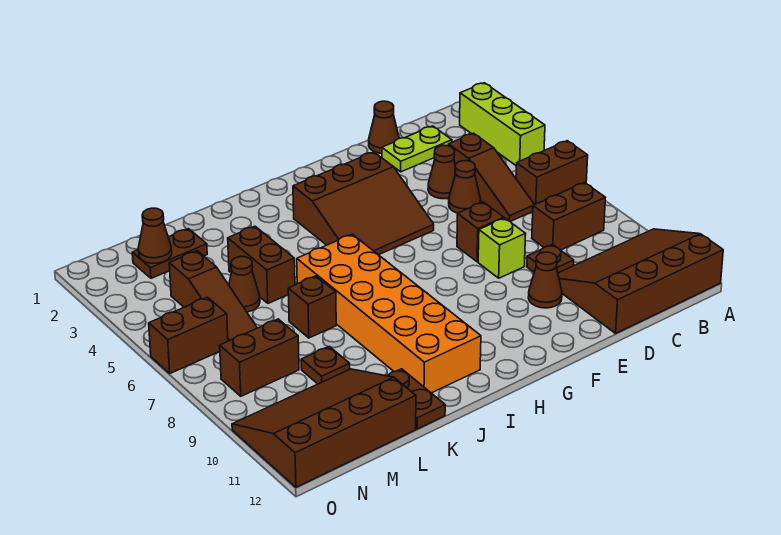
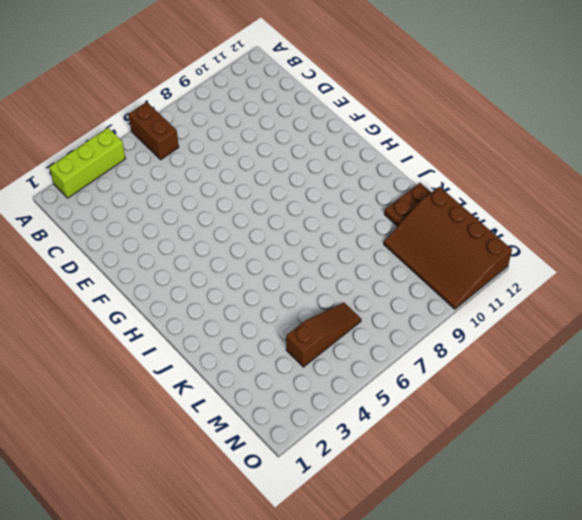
none -> brown slope A10:D12 level 1 top 12
none -> brown brick B8:C8 level 1
none -> lime plate C2:D2 level 1

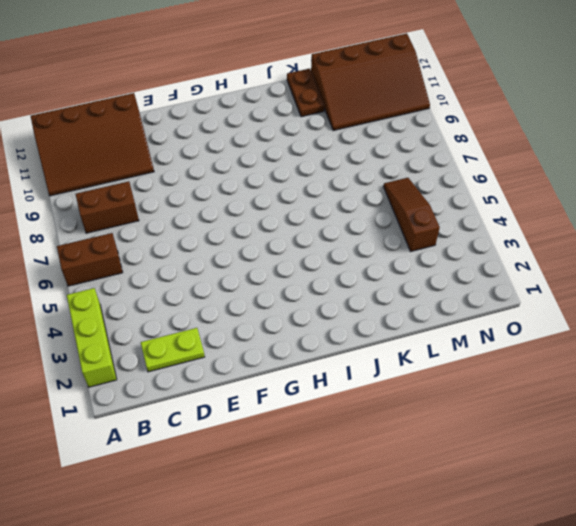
none -> brown slope C4:C6 level 1 top 4
none -> brown cone D1 level 1
none -> brown cone D4 level 1

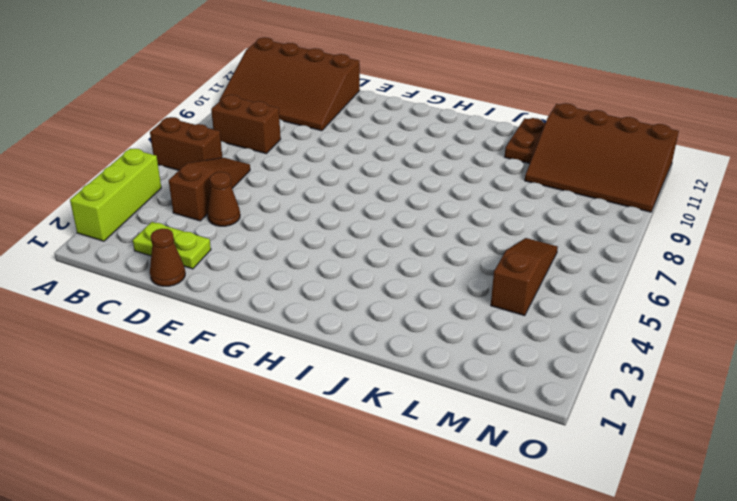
none -> brown cone D5 level 1
none -> brown plate D9 level 1
none -> brown brick E7 level 1

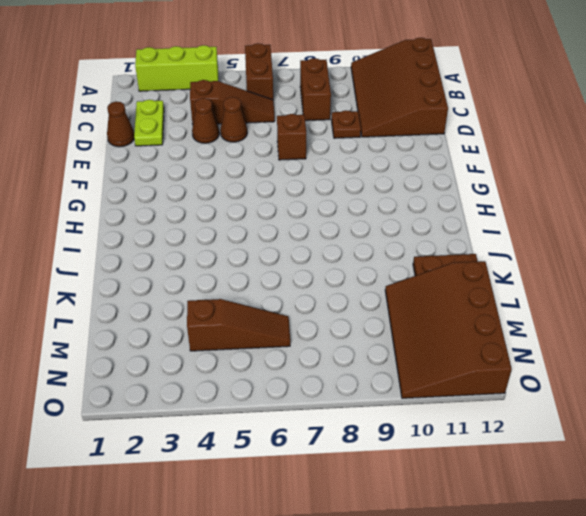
none -> lime brick E8 level 1
none -> brown cone E10 level 1
none -> brown slope F3:H5 level 1 top 3

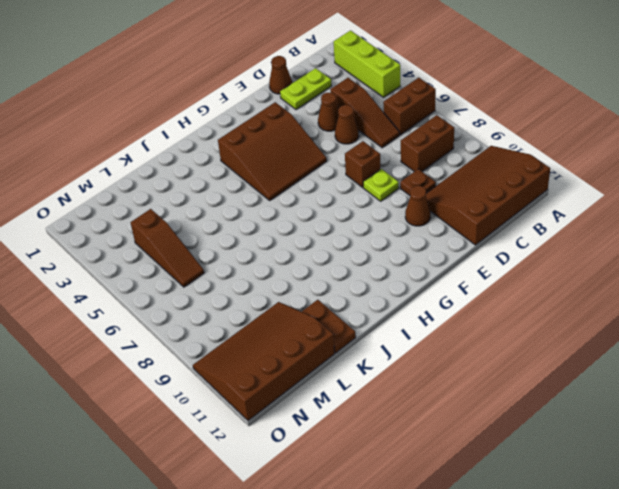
lime plate E8 level 1 -> lime brick E8 level 1
none -> orange brick I6:J11 level 1
none -> brown brick K4:K5 level 1
none -> brown brick K7 level 1

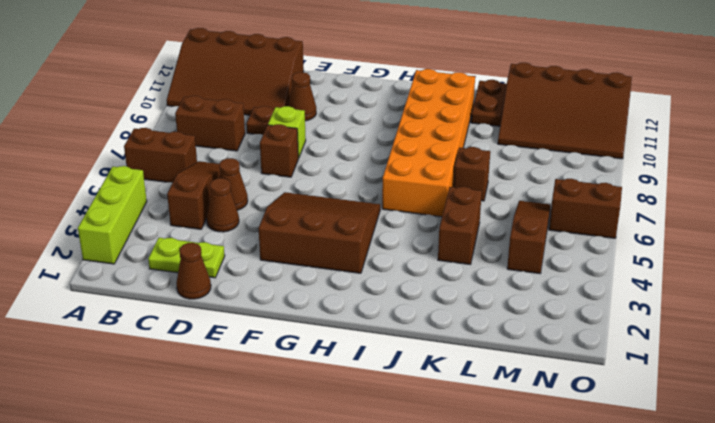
none -> brown plate L2:M2 level 1
none -> brown cone L5 level 1
none -> brown plate L9 level 1

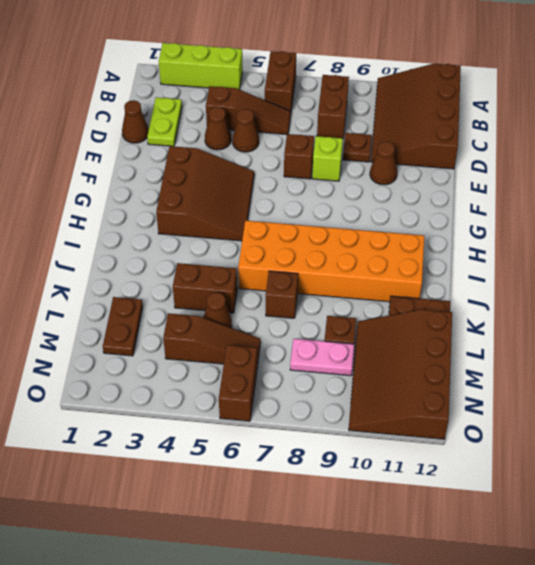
pink plate M8:M9 level 1 -> brown brick M8:N8 level 1
none -> brown cone M2 level 2

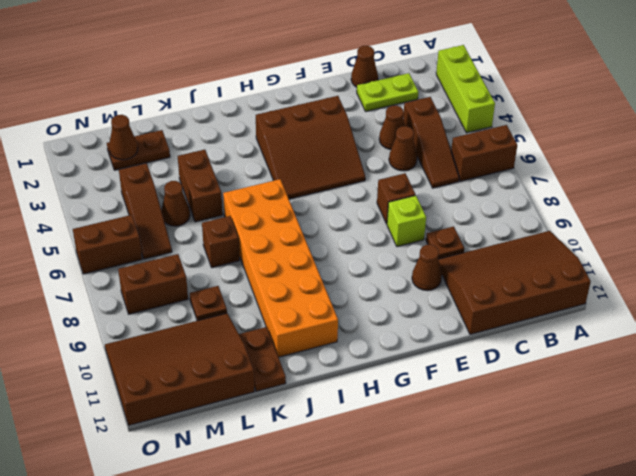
none -> brown brick B8:C8 level 1

